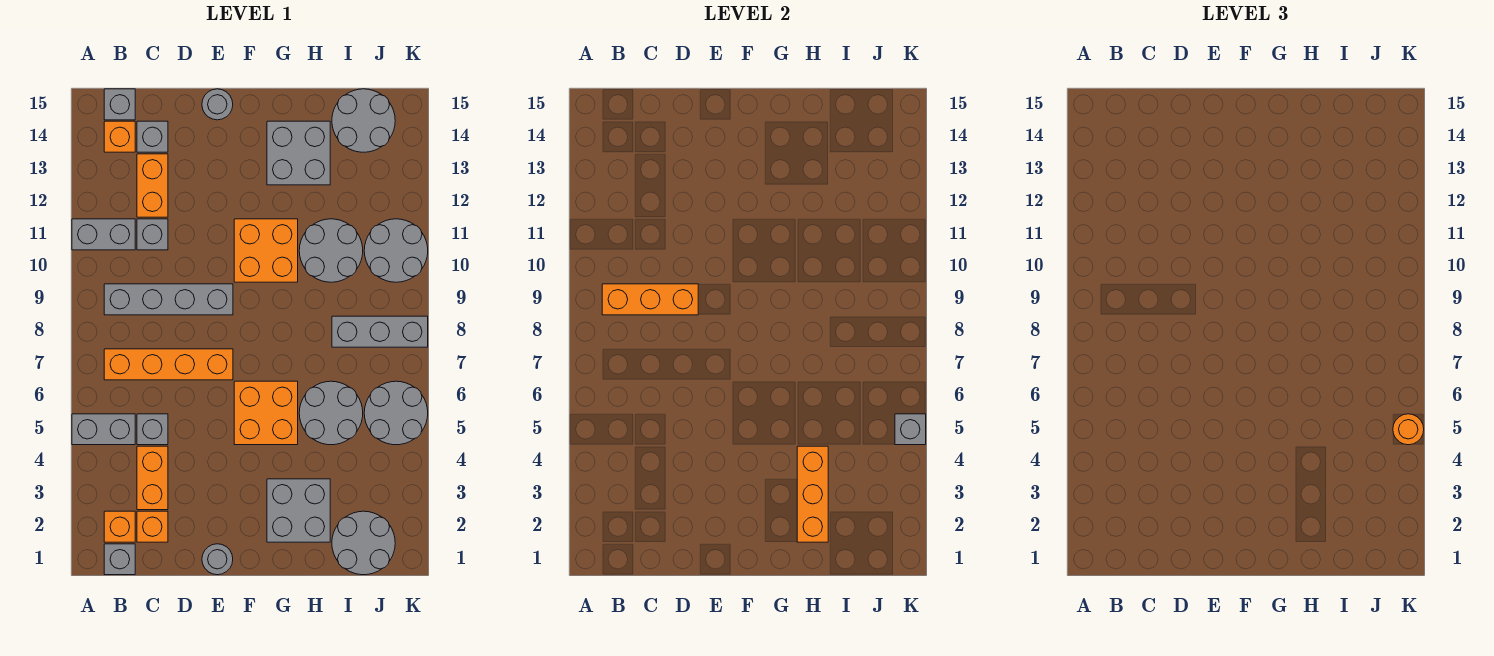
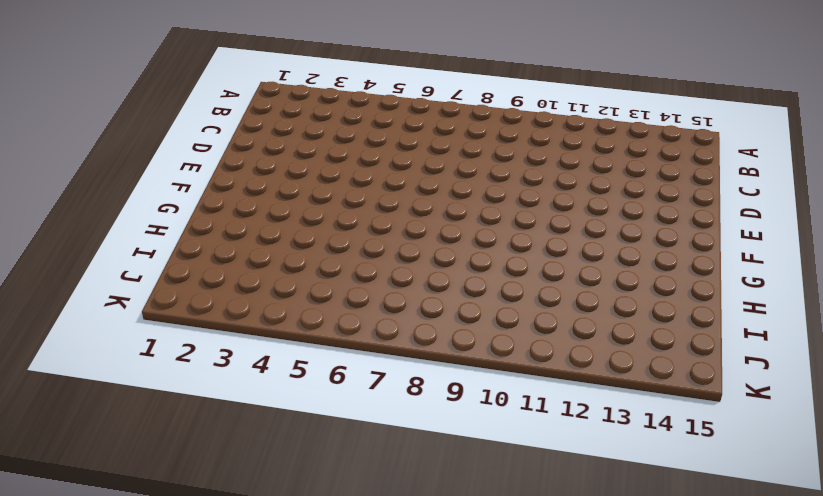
none -> grey brick A5:B5 level 1
none -> grey brick A11:B11 level 1
none -> grey brick B1 level 1
none -> orange brick B2 level 1

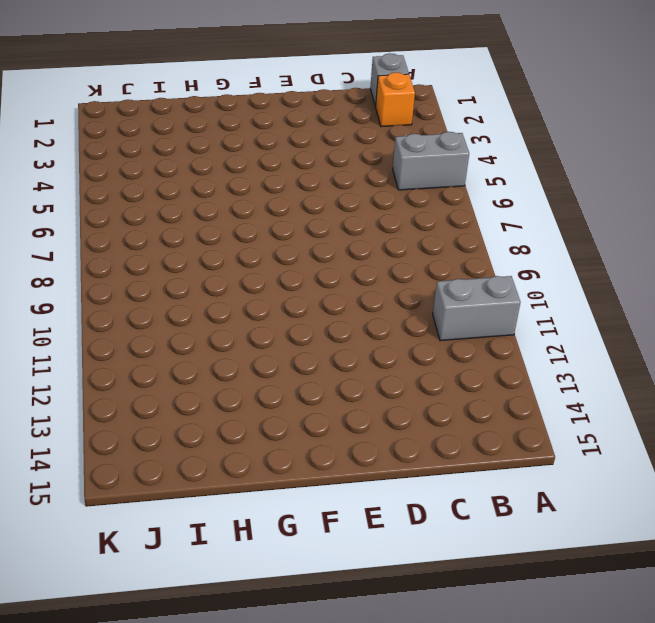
none -> orange brick B7:E7 level 1
none -> grey brick B9:E9 level 1
none -> orange brick B14 level 1
none -> grey brick B15 level 1

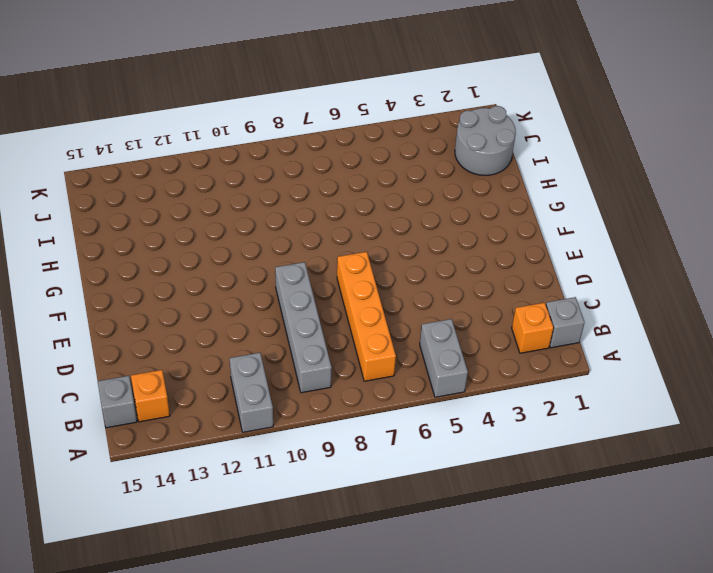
none -> orange brick C2 level 1
none -> orange brick C3:C4 level 1
none -> grey brick C5 level 1
none -> grey brick C11 level 1

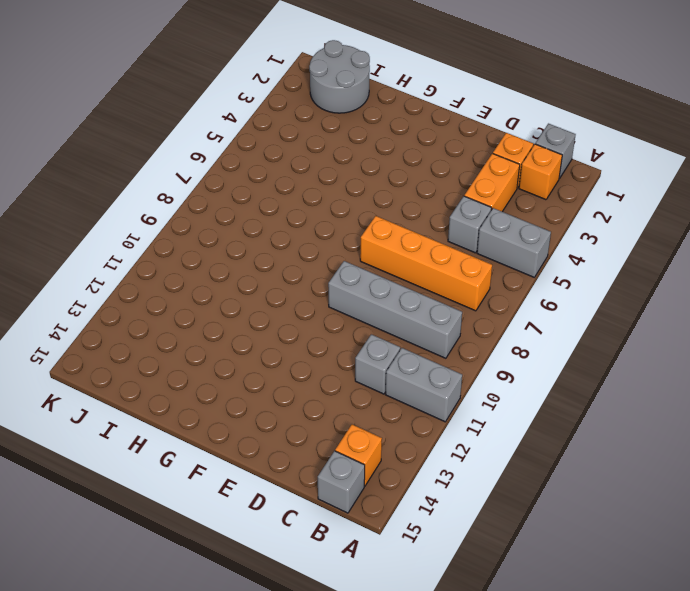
none -> orange brick C12:C13 level 1
none -> grey brick C14 level 1
none -> grey round brick E1 level 1
none -> grey round brick E15 level 1

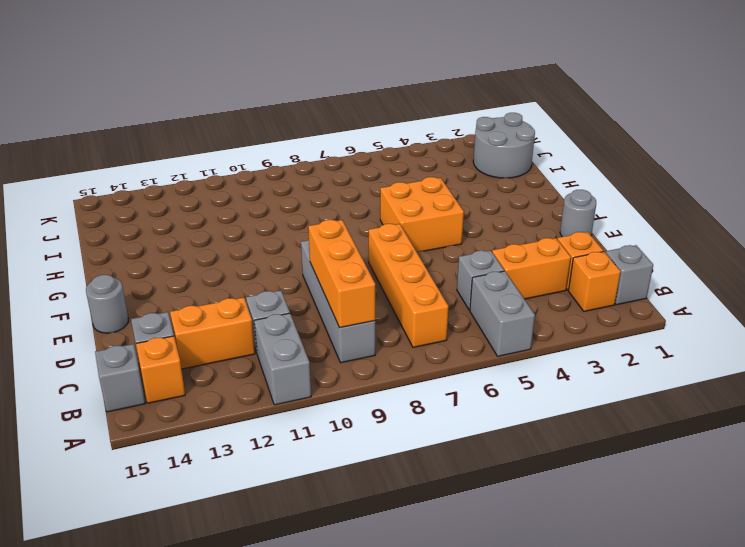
none -> orange brick F10:G11 level 1
none -> grey brick G2:H3 level 1
none -> grey brick G13:H14 level 1
none -> grey round brick H5:I6 level 1

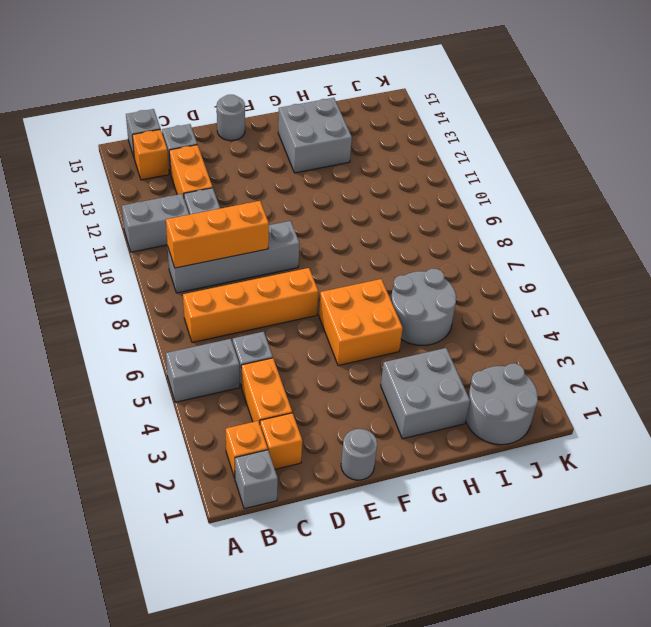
none -> orange brick F10:G11 level 1
none -> grey round brick H10:I11 level 1
none -> grey brick I8:K8 level 1
none -> grey round brick I14:J15 level 1

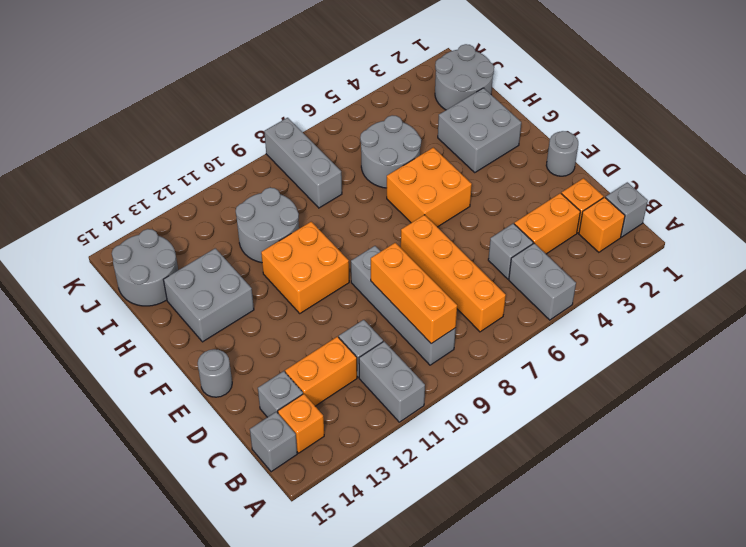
none -> grey round brick J5:K6 level 1
none -> grey round brick J10:K11 level 1
none -> orange brick H2:H4 level 2
none -> grey brick K5 level 2

